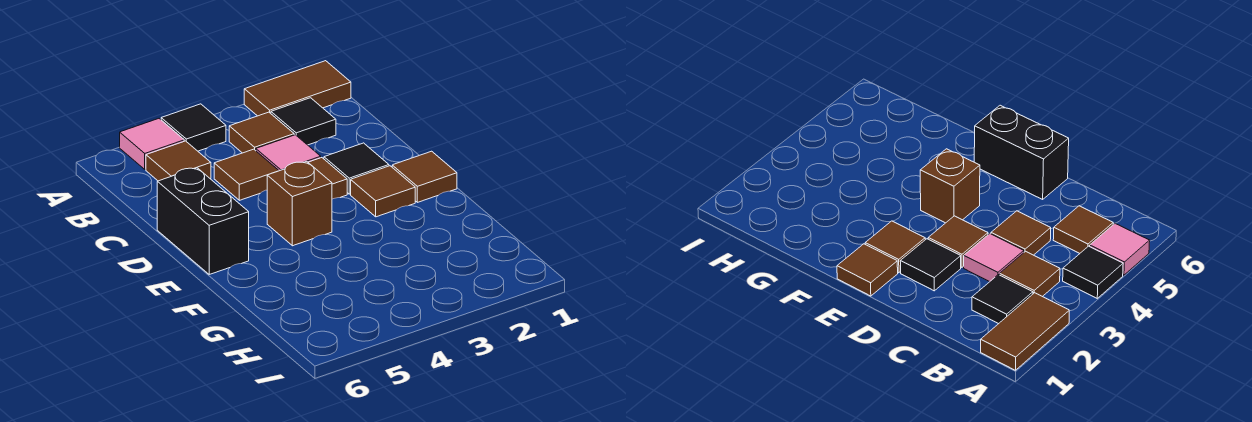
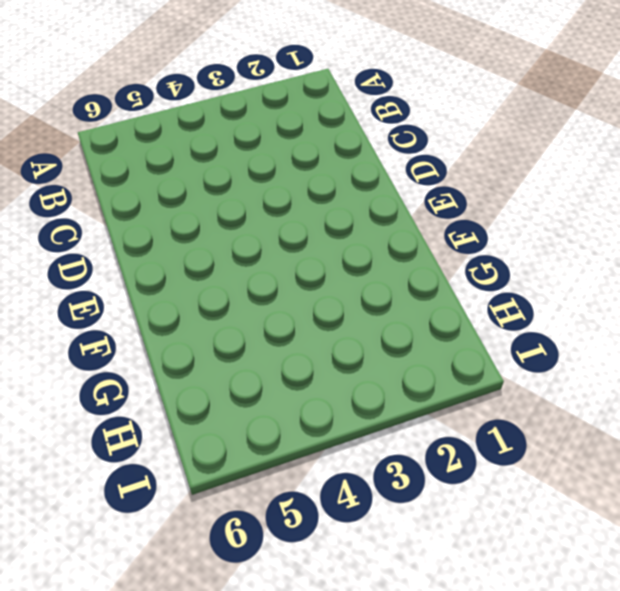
none -> brown tile A1:A2 level 1
none -> black tile A4 level 1
none -> pink tile A5 level 1

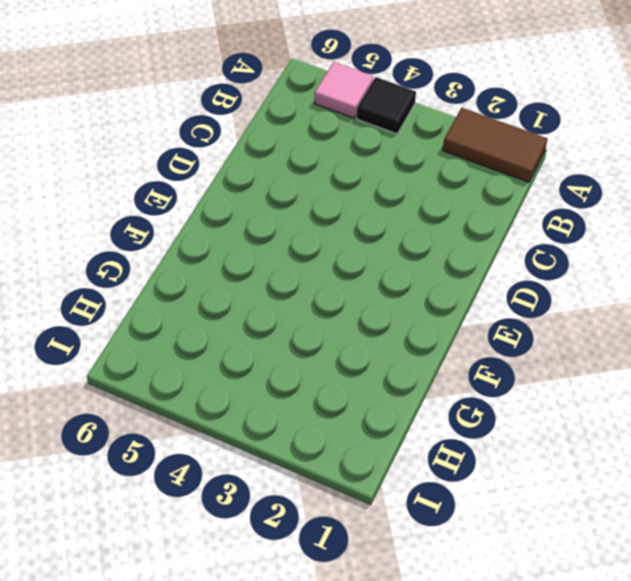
none -> black tile B2 level 1
none -> brown tile B3 level 1
none -> brown tile B5 level 1

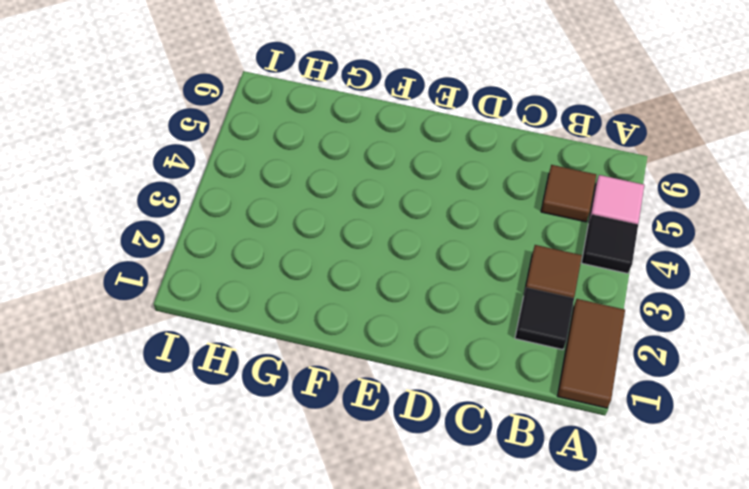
none -> pink tile C3 level 1
none -> brown tile C4 level 1
none -> black tile D2 level 1

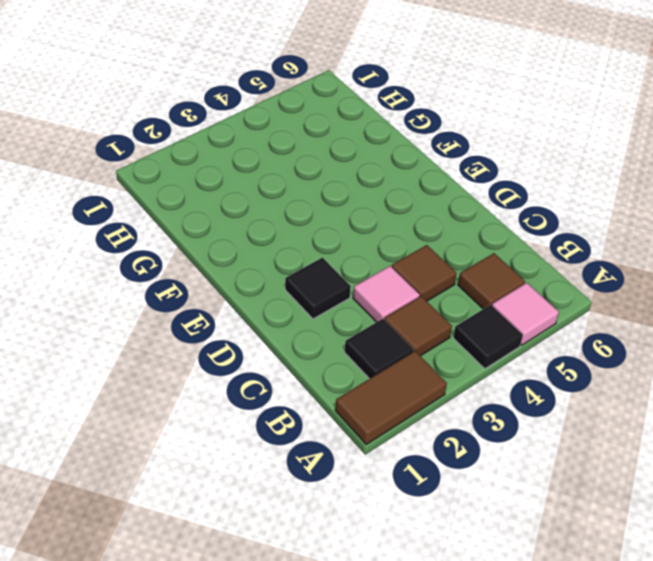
none -> brown tile D3 level 1
none -> black brick D6:E6 level 1
none -> brown tile E1 level 1

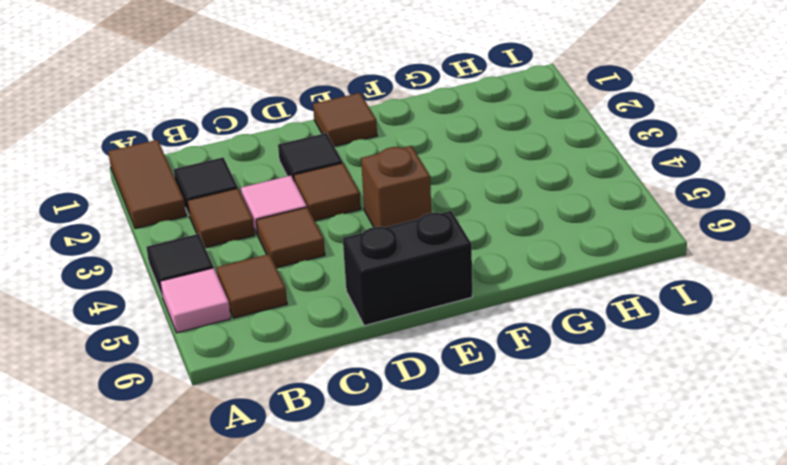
none -> brown tile E2 level 1

